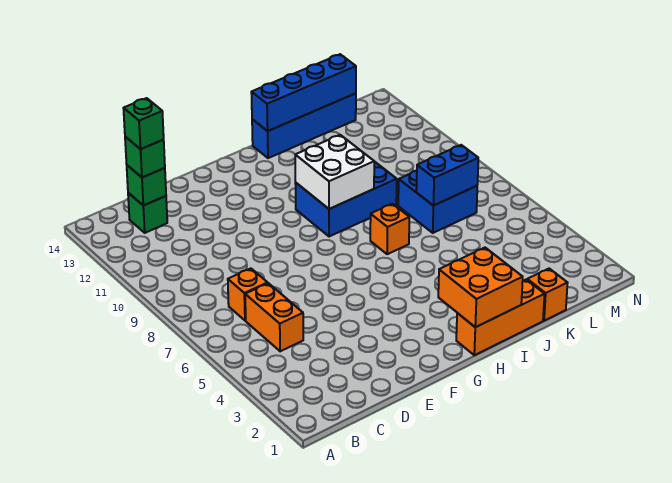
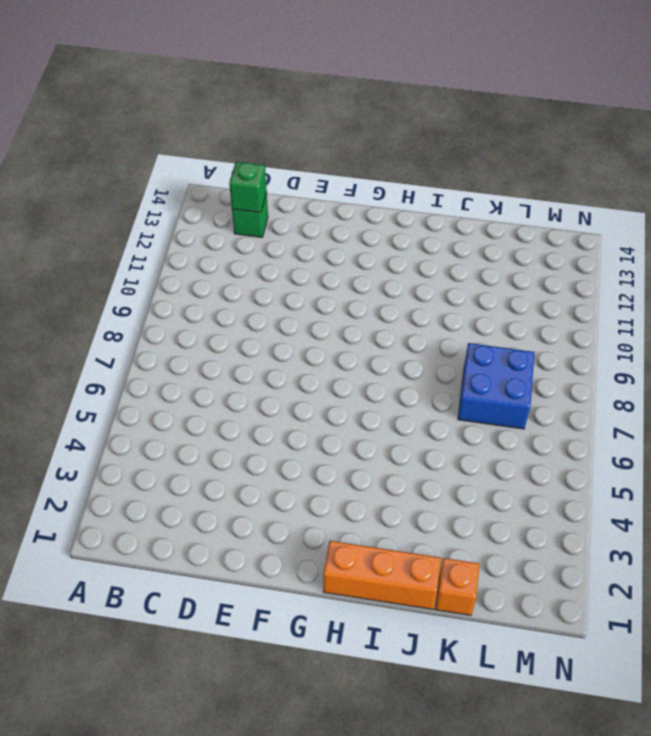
none -> orange brick C5:C6 level 1
none -> orange brick C7 level 1
none -> blue brick H9:J10 level 1

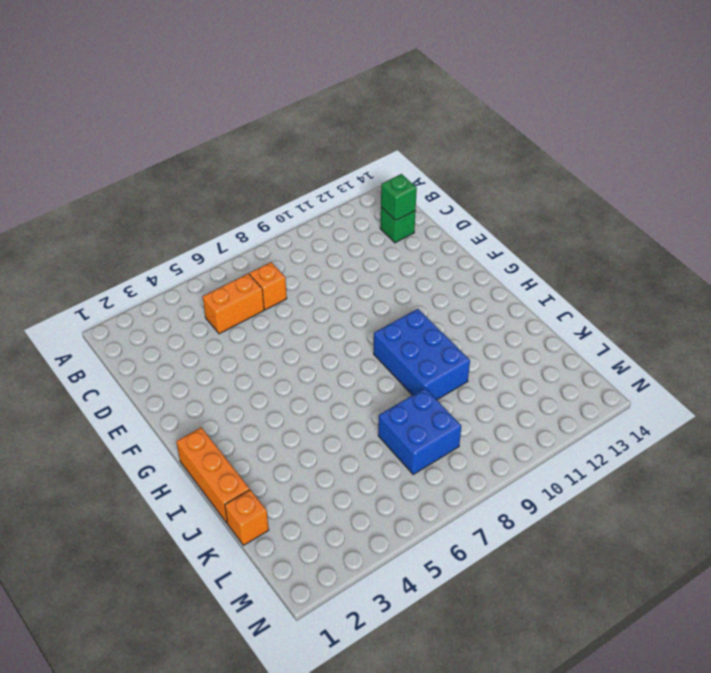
none -> orange brick I7 level 1
none -> blue brick I14:L14 level 1
none -> orange brick H1:I2 level 2

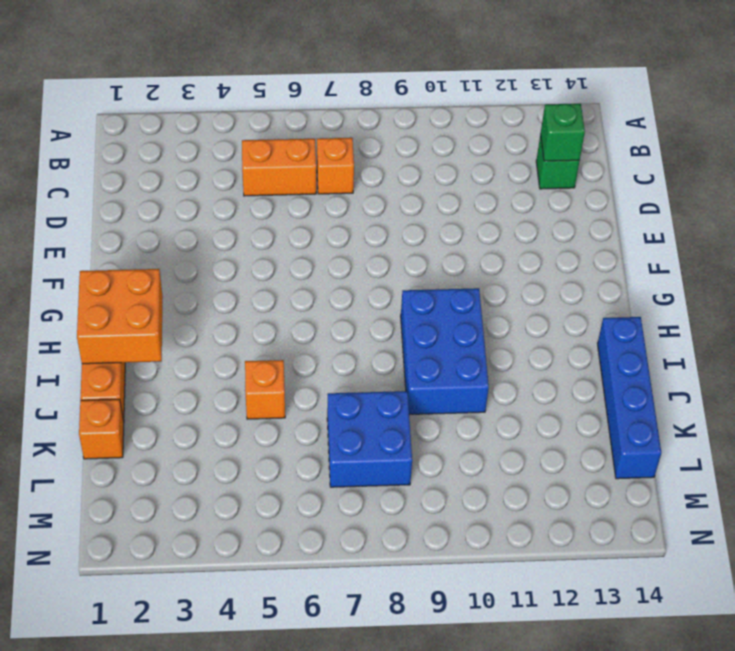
orange brick J5 level 1 -> orange brick I7 level 1
none -> white brick H9:I10 level 2
none -> blue brick I14:L14 level 2
none -> blue brick K7:L7 level 2

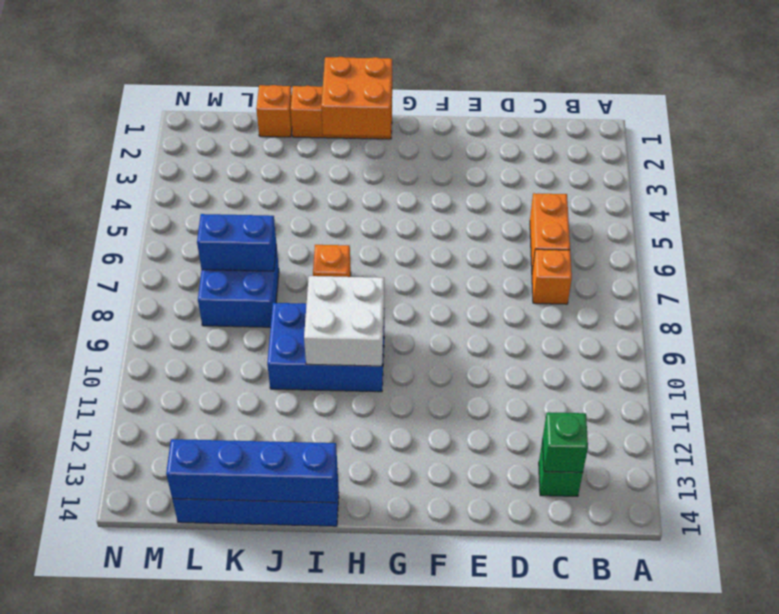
none -> green brick C13 level 3
none -> green brick C13 level 4

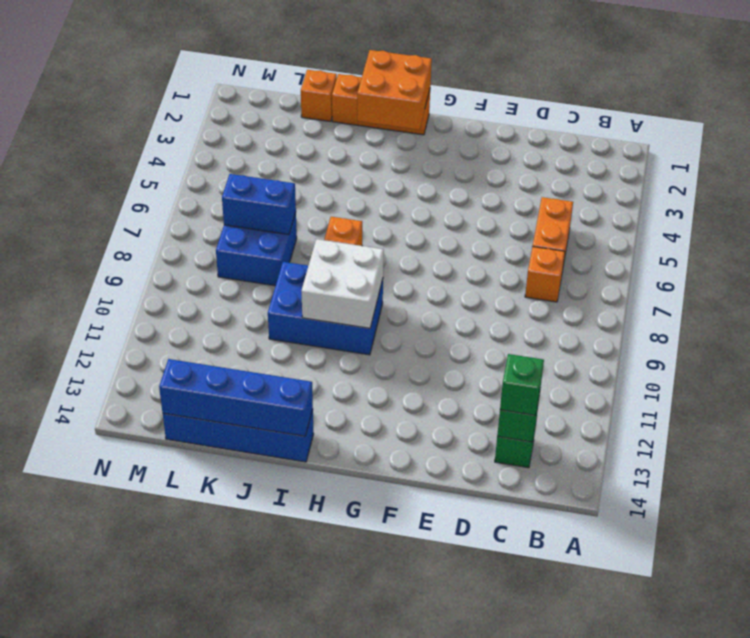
none -> green brick C13 level 4

